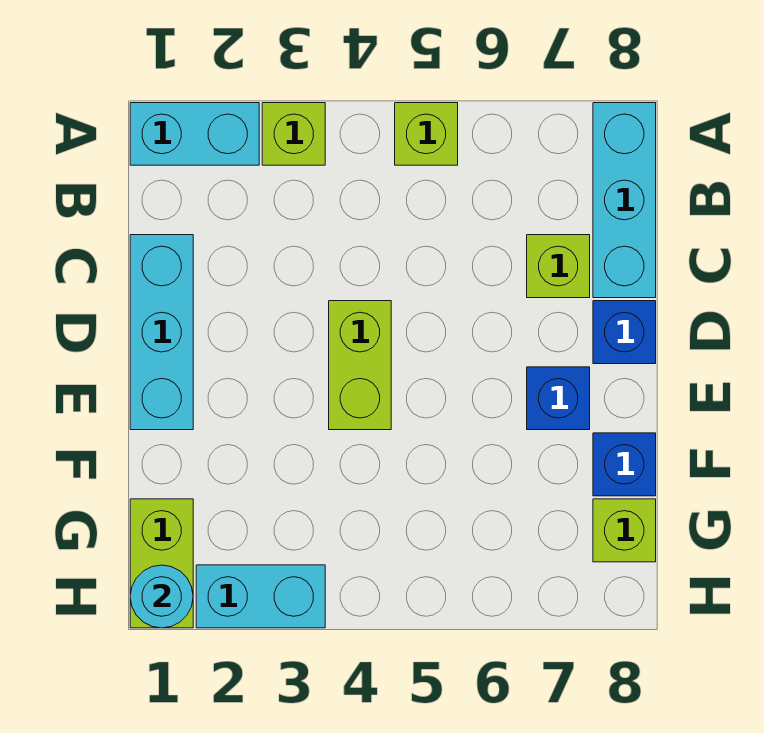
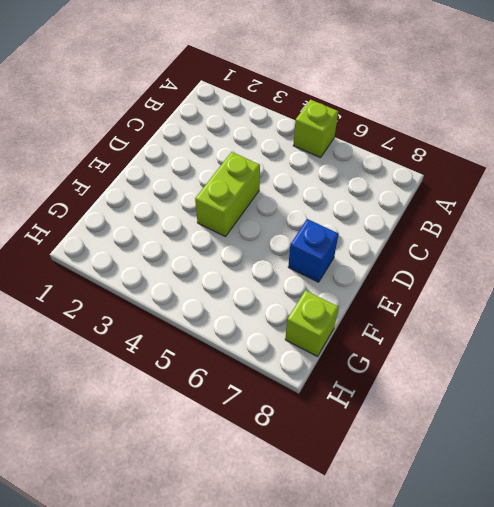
none -> cyan brick A1:A2 level 1
none -> lime brick A3 level 1
none -> cyan brick A8:C8 level 1

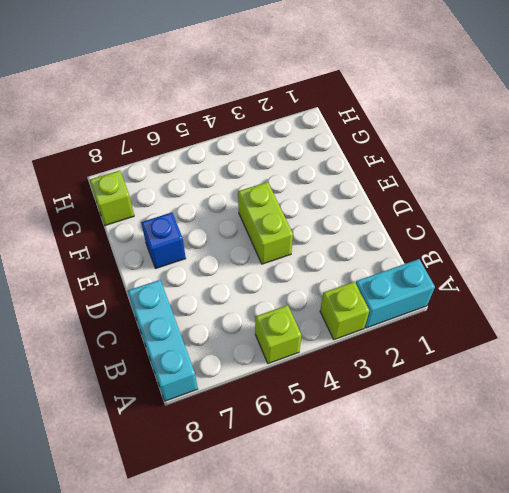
none -> cyan brick C1:E1 level 1
none -> lime brick C7 level 1
none -> blue brick D8 level 1

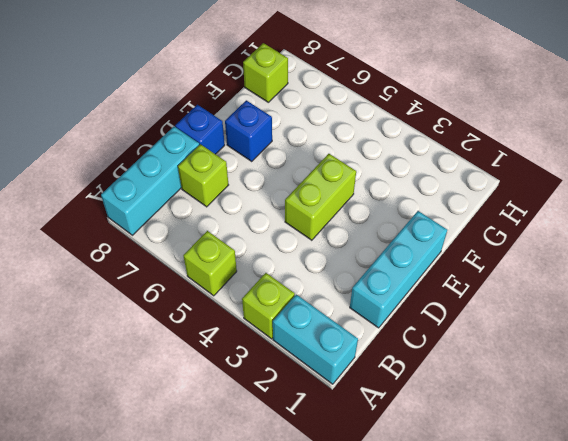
none -> blue brick F8 level 1
none -> lime brick G1:H1 level 1
none -> cyan brick H2:H3 level 1

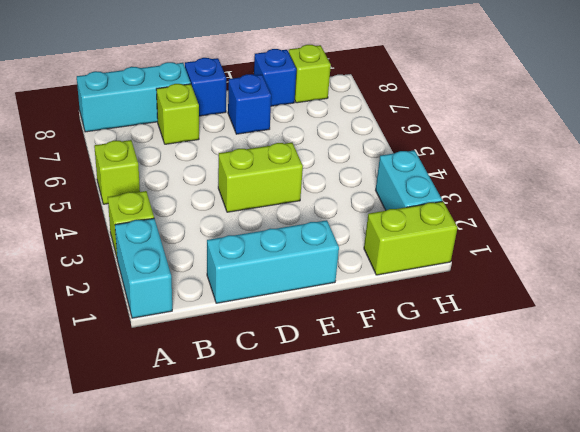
none -> cyan round brick H1 level 2

